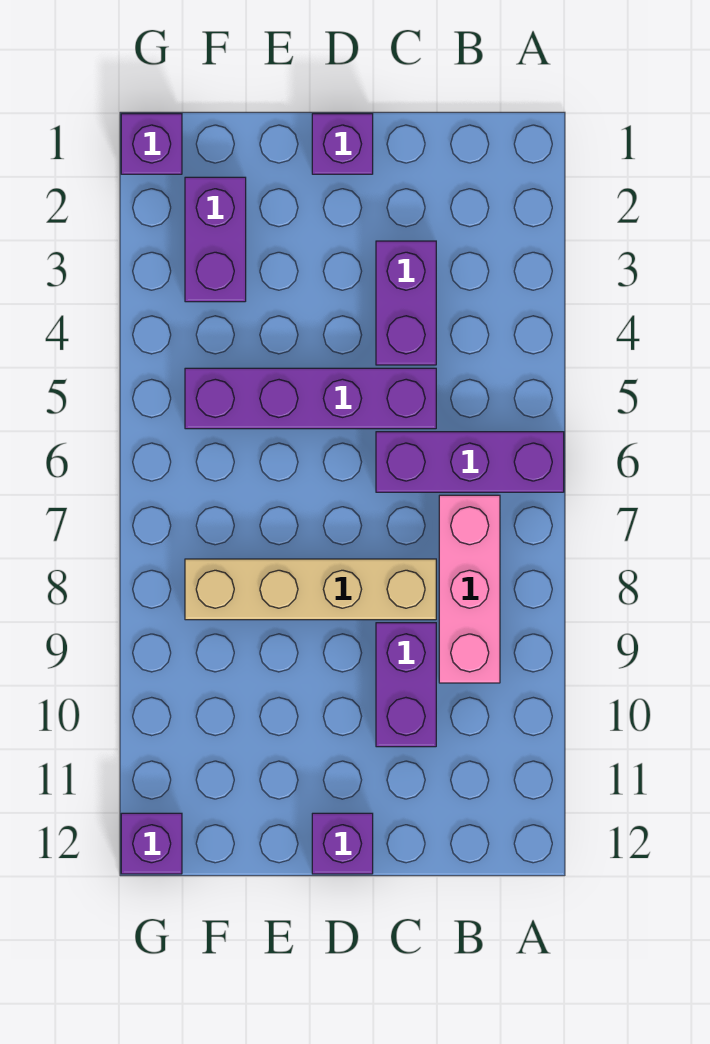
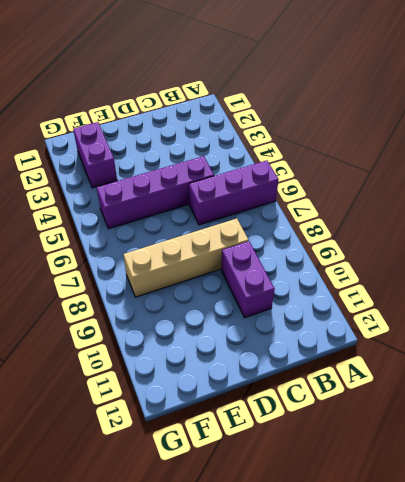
none -> pink brick B7:B9 level 1
none -> purple brick C3:C4 level 1

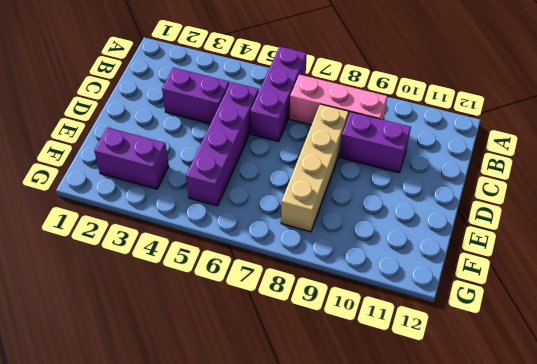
none -> purple brick D1 level 1
none -> purple brick D12 level 1

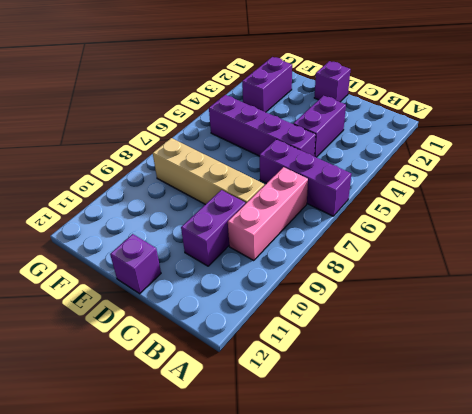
none -> purple brick G1 level 1
none -> purple brick G12 level 1

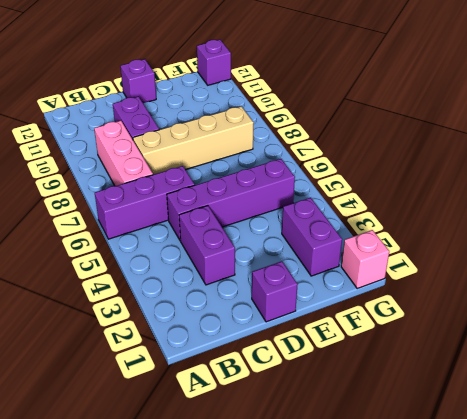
pink brick G1 level 1 -> purple brick G1 level 1

